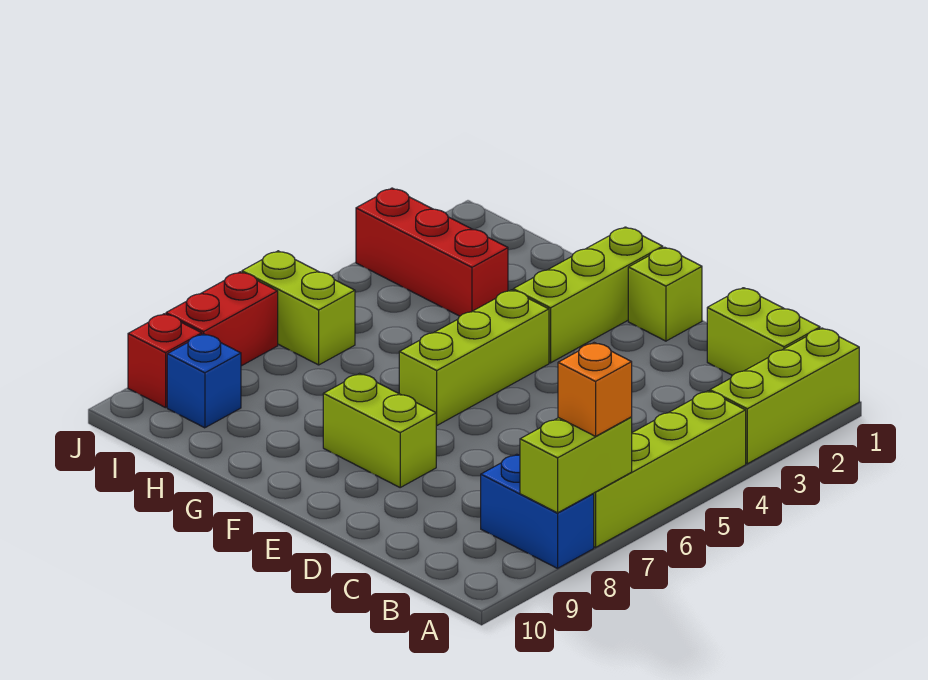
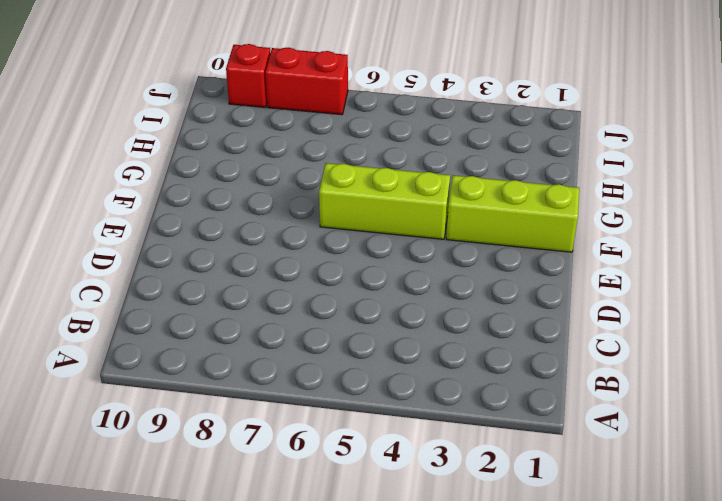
none -> lime brick A1:A3 level 1
none -> lime brick A4:A7 level 1
none -> blue brick A8:B8 level 1

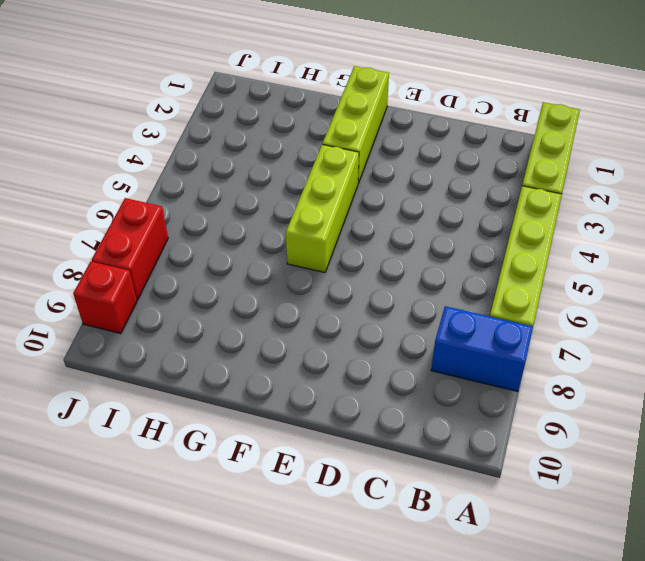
none -> lime brick B1:C1 level 1
none -> lime brick E1 level 1
none -> lime brick E8:F8 level 1

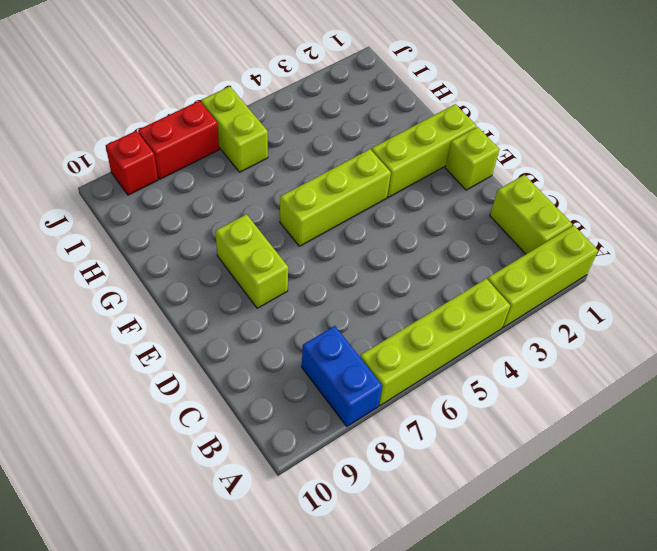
none -> red brick H3:J3 level 1
none -> blue brick I9 level 1
none -> lime brick A7:A8 level 2

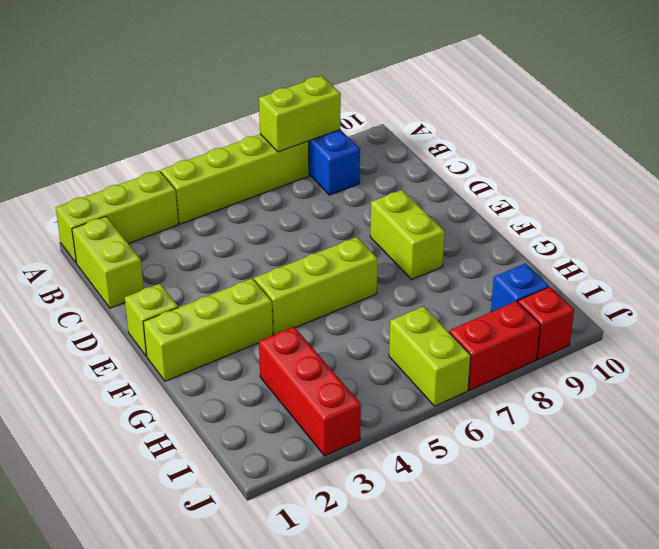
none -> orange brick A7 level 3

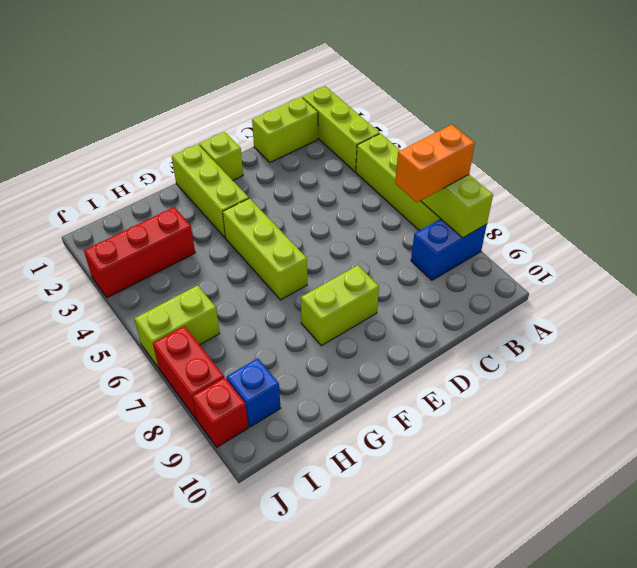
orange brick A7:B7 level 3 -> orange brick A7 level 3

